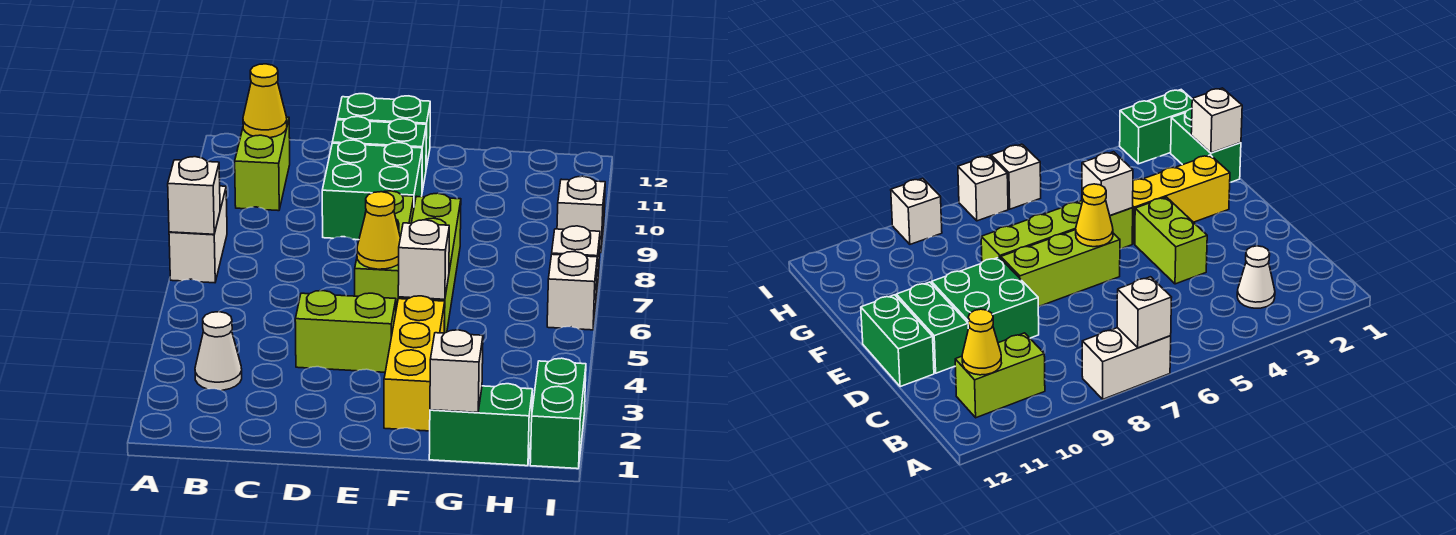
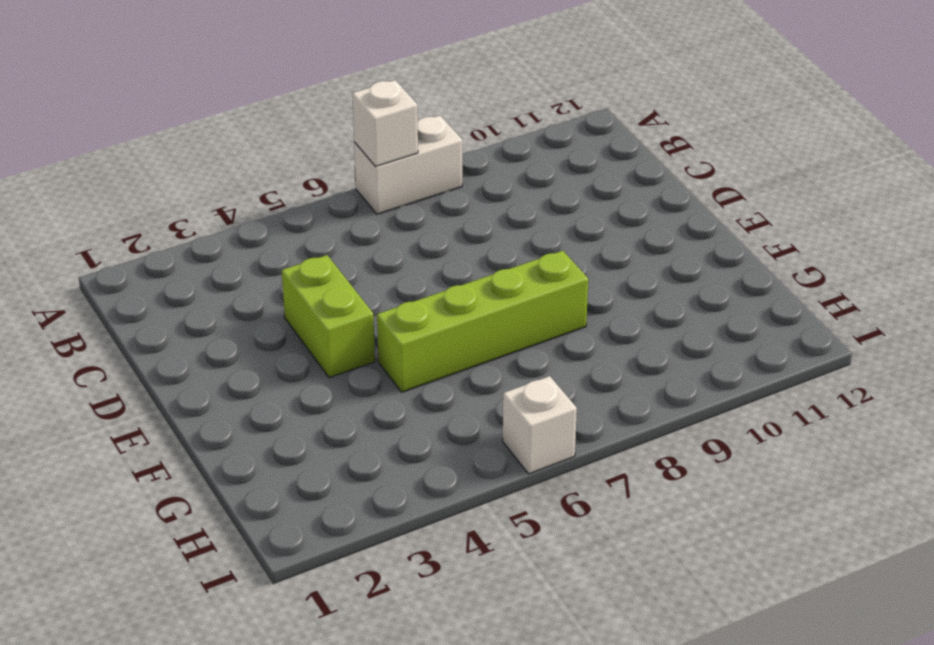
none -> white cone B3 level 1
none -> lime brick B10:B11 level 1
none -> green brick D9:E10 level 1

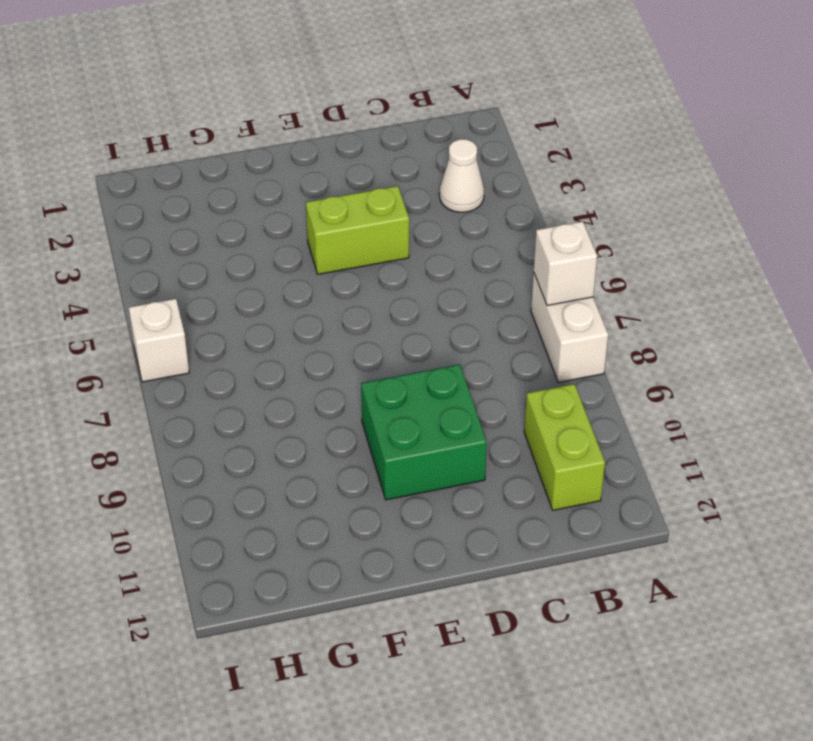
none -> green brick D11:E11 level 1
none -> green brick D12:E12 level 1
none -> lime brick E6:E8 level 1

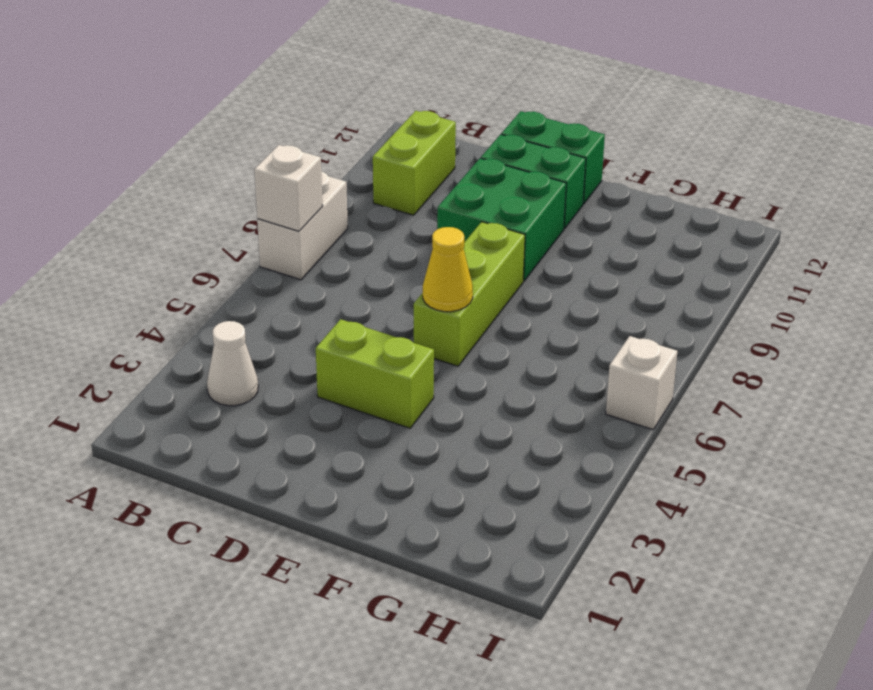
none -> yellow brick F2:F4 level 1
none -> lime brick F5:F8 level 1
none -> green brick G1:H1 level 1

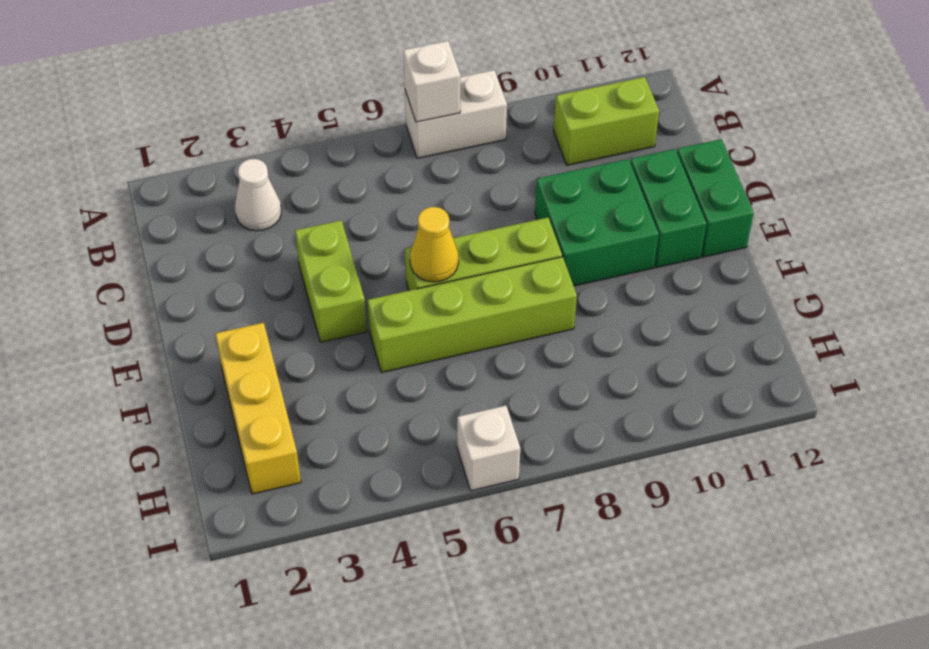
yellow brick F2:H2 level 1 -> yellow brick F2:F4 level 1
none -> green brick G1:H1 level 1
none -> green brick I1:I2 level 1
none -> white brick I7 level 1

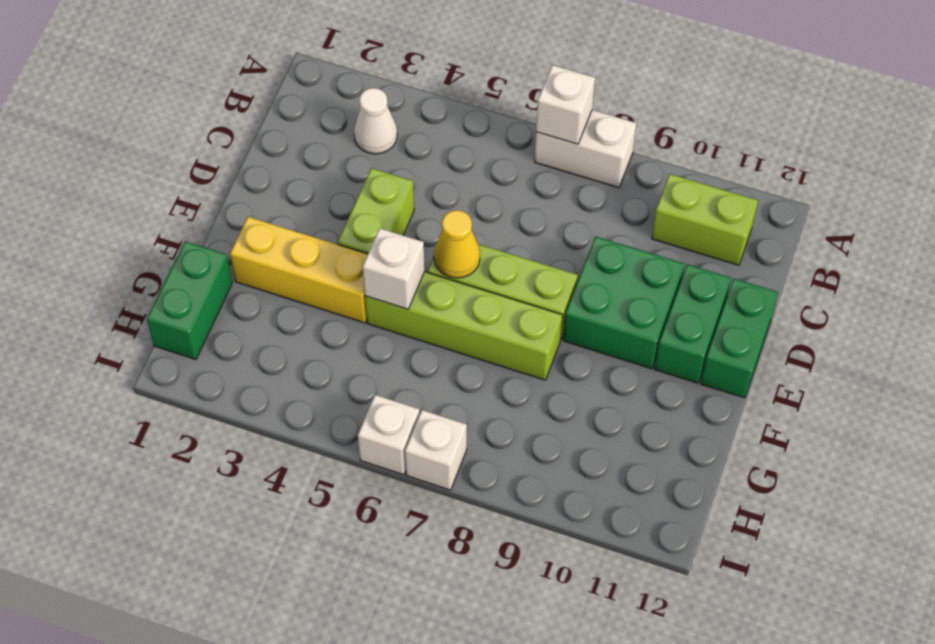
none -> green brick I1:I2 level 1
none -> white brick I9 level 1
none -> yellow cone B11 level 2

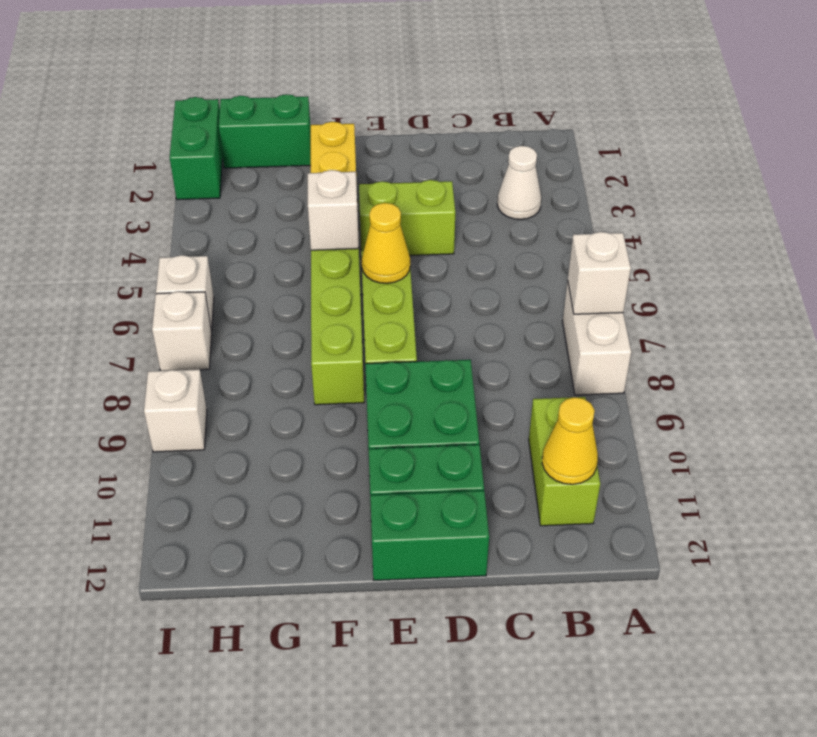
none -> white brick G1 level 2

